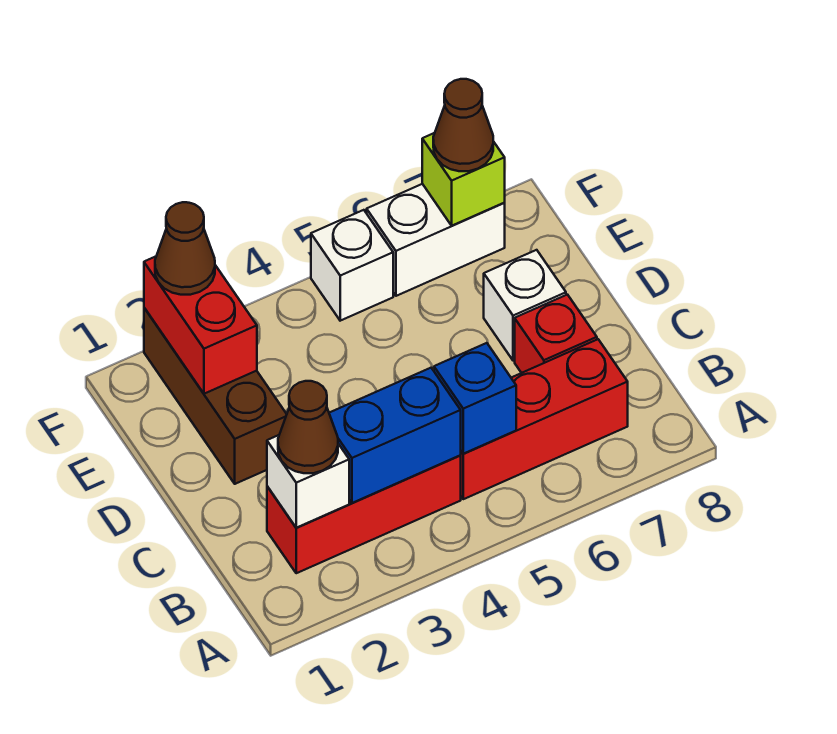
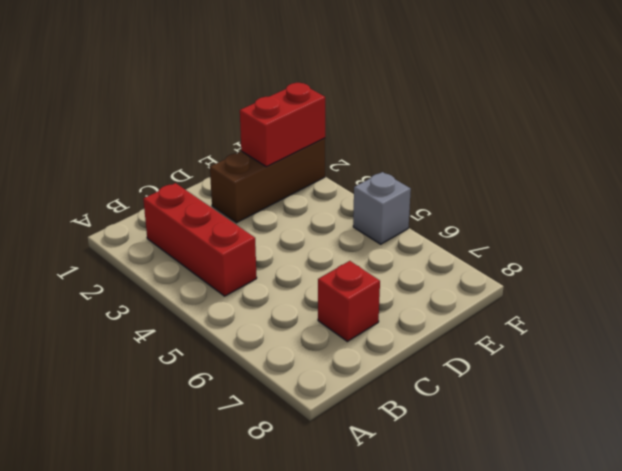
grey brick F5 level 1 -> white brick F5 level 1
none -> red brick B5:B7 level 1
none -> white brick D7 level 1
none -> white brick F6:F7 level 1

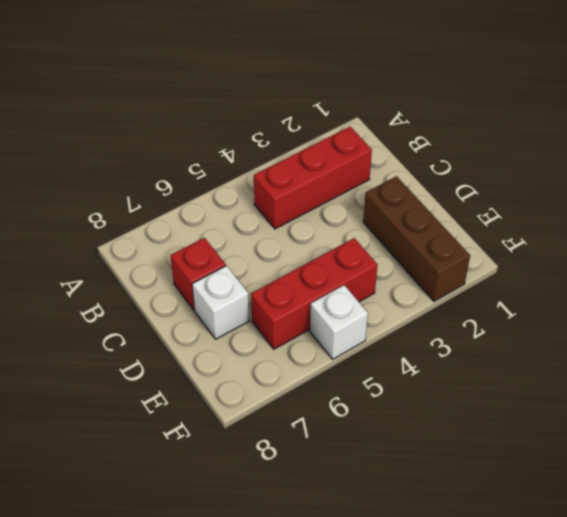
red brick E4:E6 level 1 -> red brick B5:B7 level 1
none -> white brick F6:F7 level 1
none -> white brick B2 level 2
none -> blue brick B3:B4 level 2

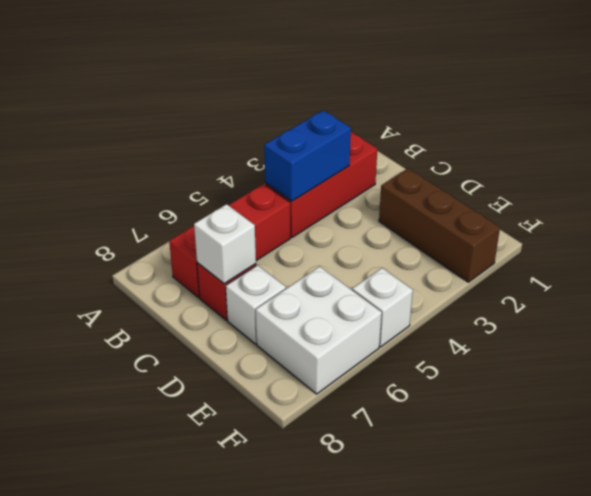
white brick C7 level 2 -> white brick B2 level 2
white brick E6:F7 level 1 -> white brick F6:F7 level 1
none -> blue brick B5 level 2
none -> red brick E2:F2 level 2
none -> lime brick F7 level 2

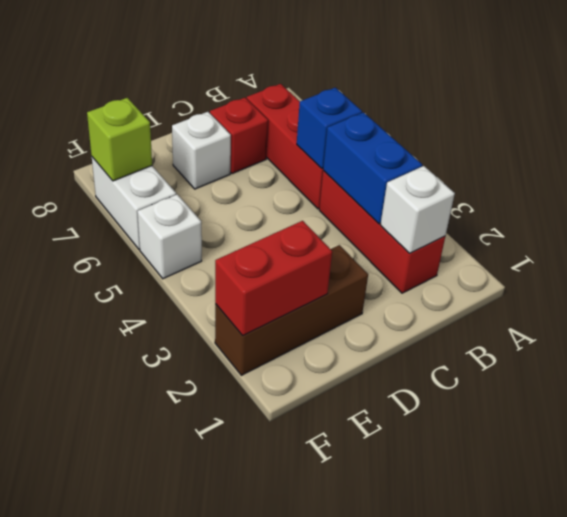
none -> brown cone B2 level 3
none -> brown cone F2 level 3
none -> brown cone F7 level 3

